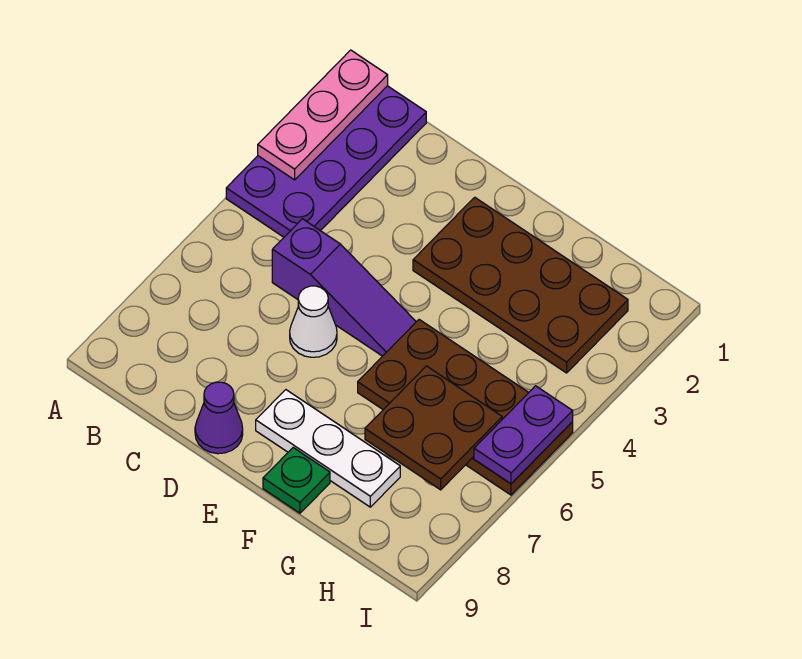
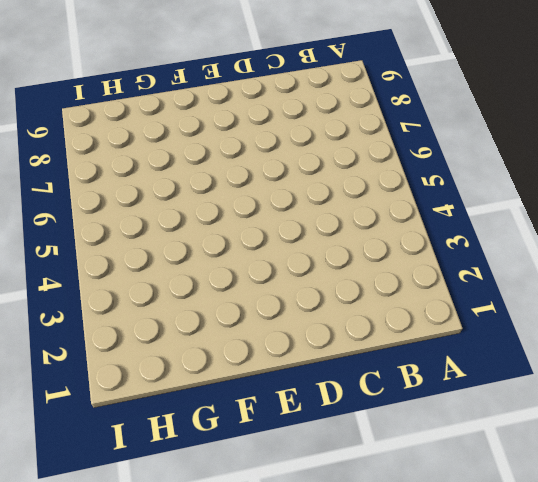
none -> purple plate A1:B4 level 1
none -> purple slope C5:E5 level 1 top C

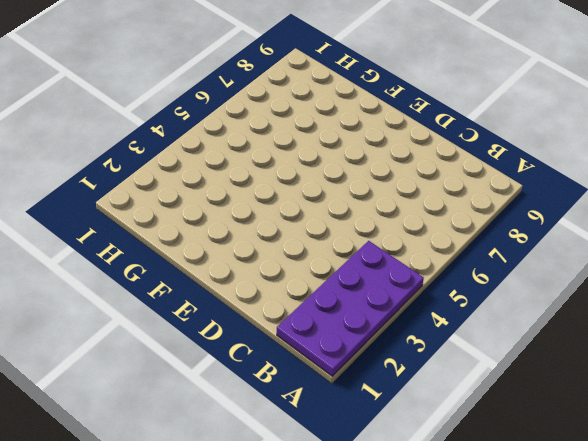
none -> purple slope C5:E5 level 1 top C
none -> white cone D6 level 1

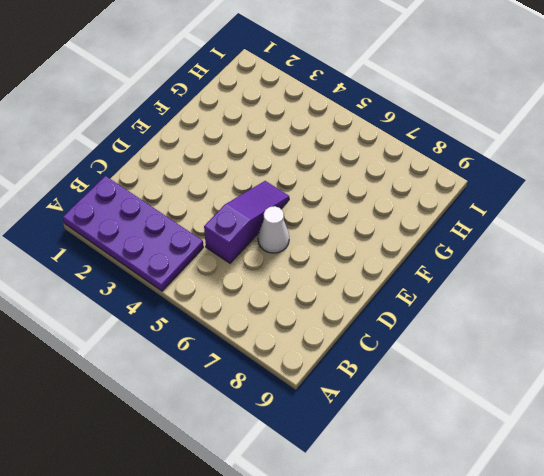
none -> purple cone D9 level 1
none -> brown plate E2:H3 level 1

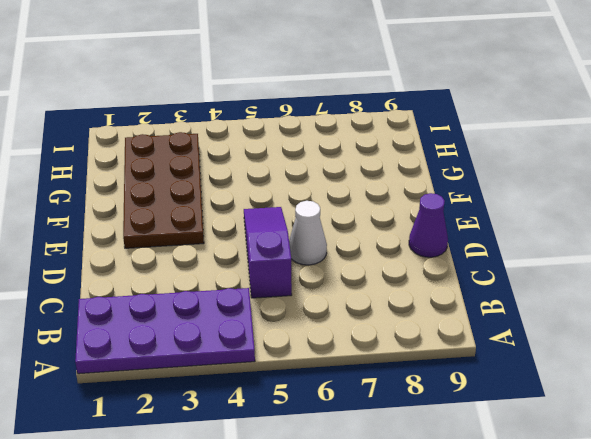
none -> white plate E8:G8 level 1
none -> brown plate F5:I6 level 1

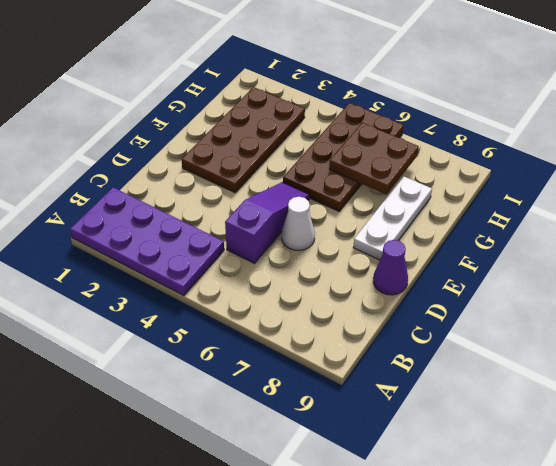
none -> green plate F9 level 1
none -> pink plate A1:A3 level 2

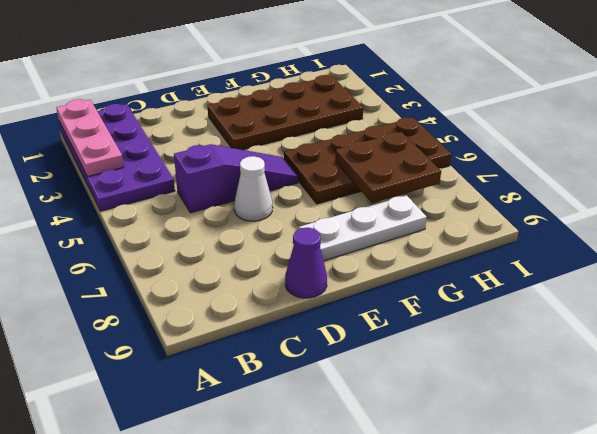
none -> green plate F9 level 1
none -> purple plate I5:I6 level 2

